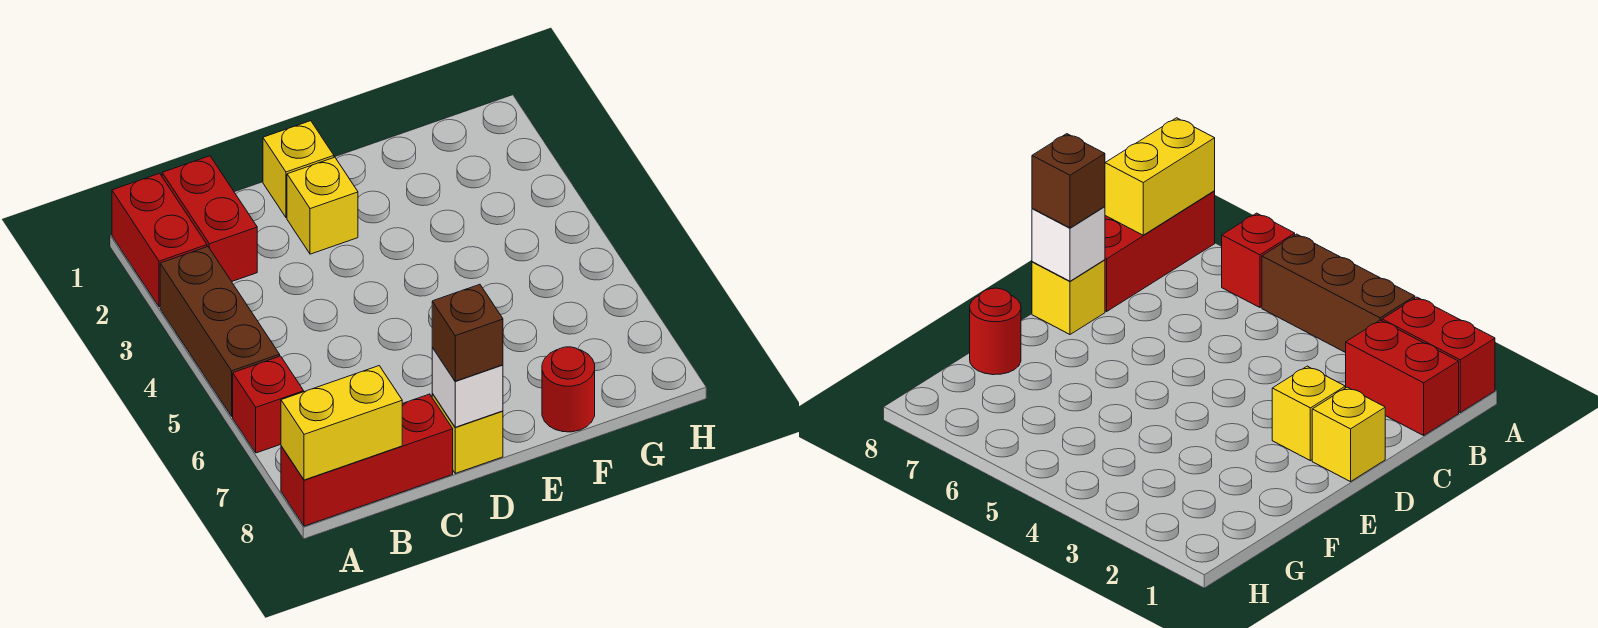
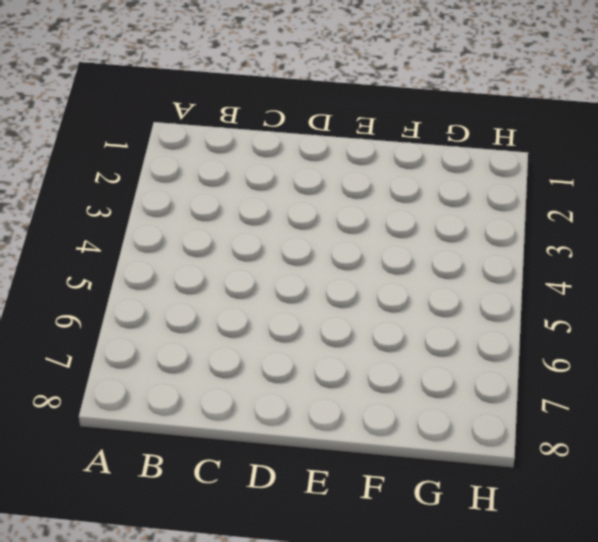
none -> red brick A1:A2 level 1
none -> brown brick A3:A5 level 1
none -> red brick A6 level 1

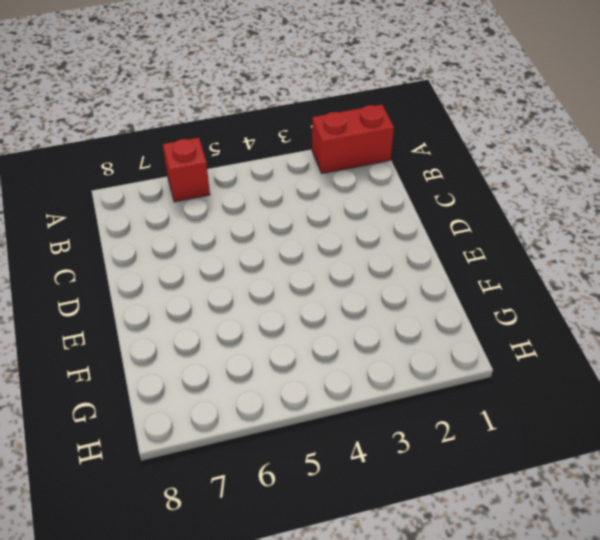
none -> brown brick A3:A5 level 1
none -> red brick A8:C8 level 1
none -> red brick B1:B2 level 1

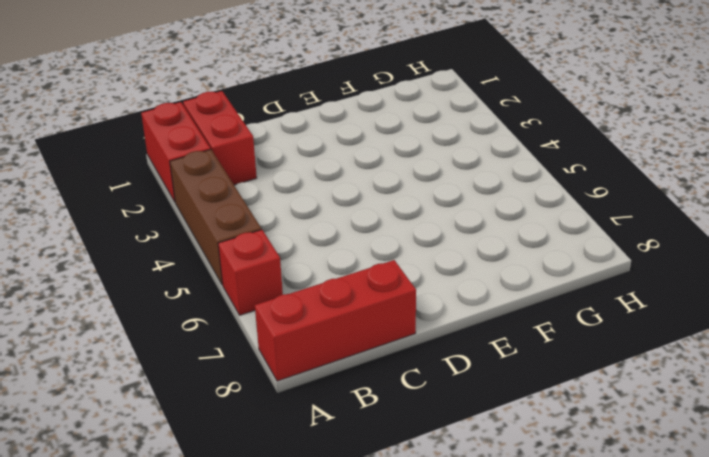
none -> yellow brick D1 level 1
none -> yellow brick D2 level 1
none -> yellow brick D8 level 1

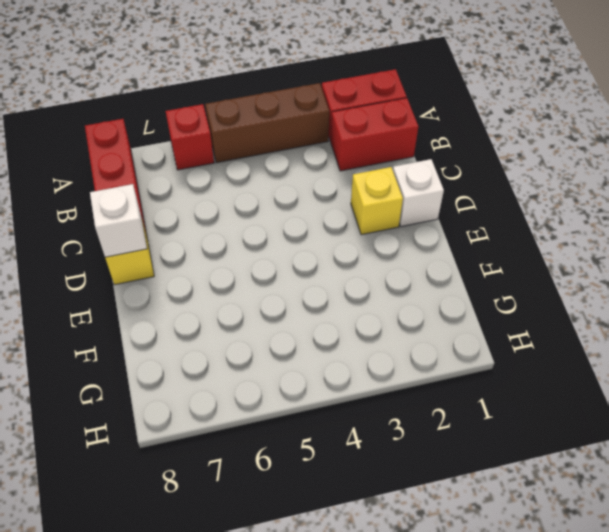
white brick D1 level 1 -> yellow brick D1 level 1
none -> red round brick F8 level 1
none -> yellow brick A8:B8 level 2
none -> brown brick D8 level 3

